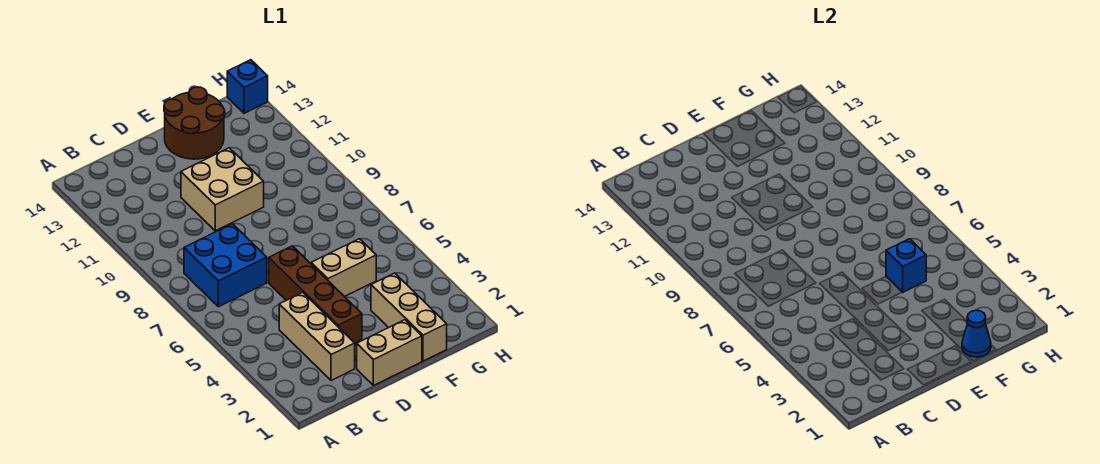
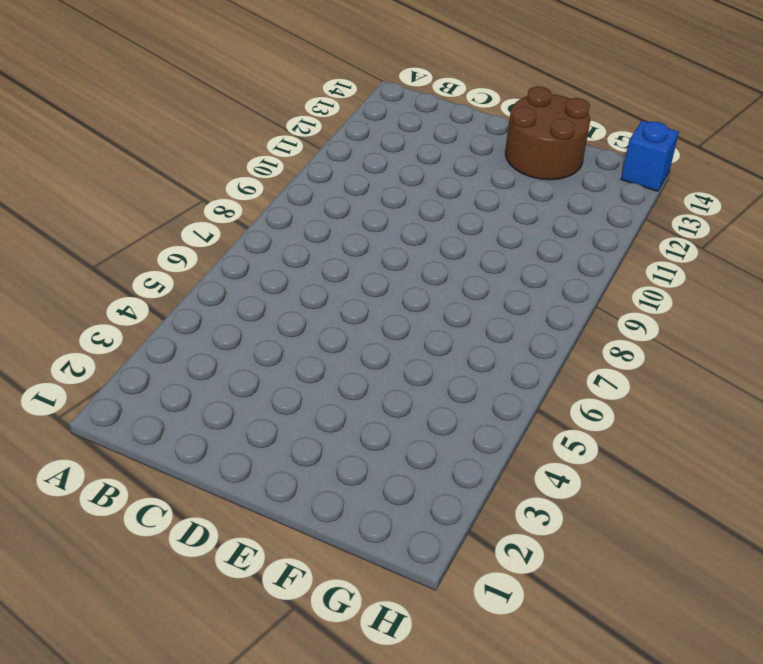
none -> blue brick B7:C8 level 1
none -> tan brick C2:C4 level 1

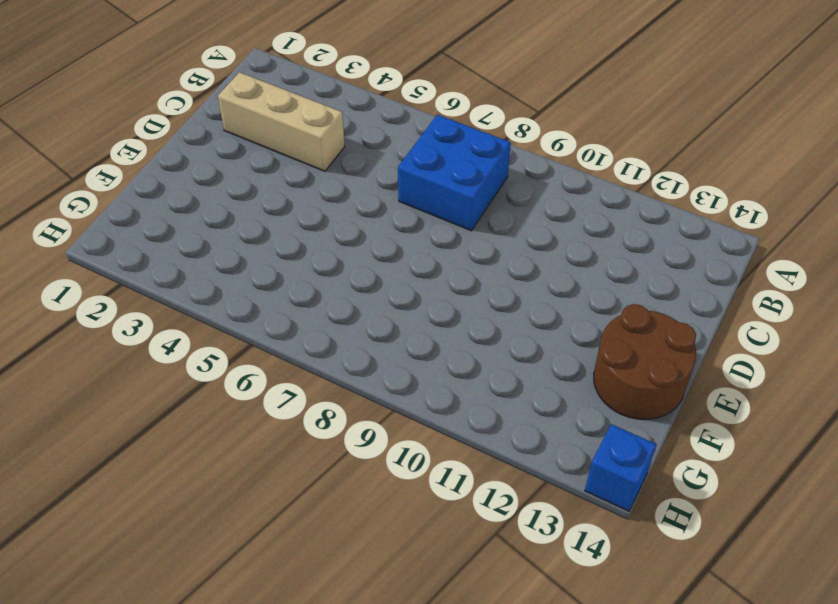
none -> tan brick D1:E1 level 1
none -> brown brick D3:D6 level 1

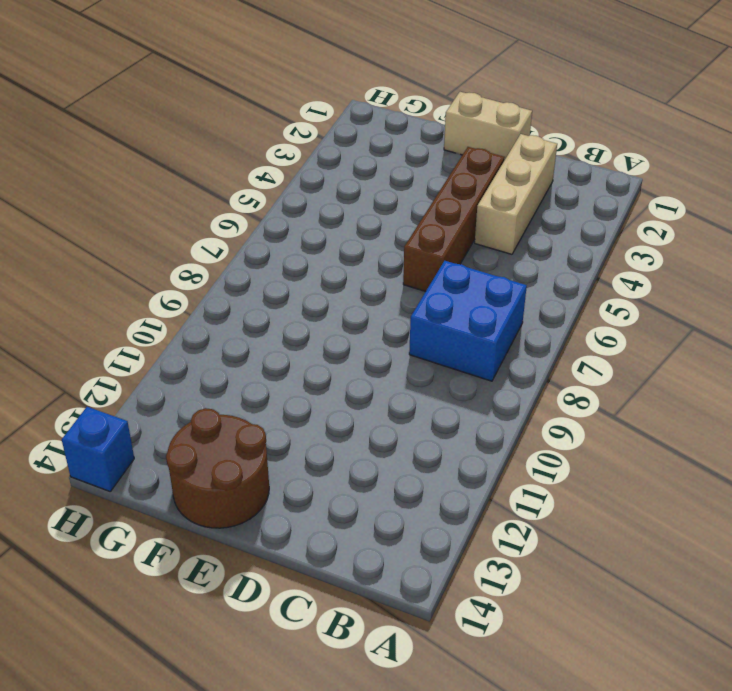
none -> tan brick D10:E11 level 1
none -> tan brick E5:F5 level 1

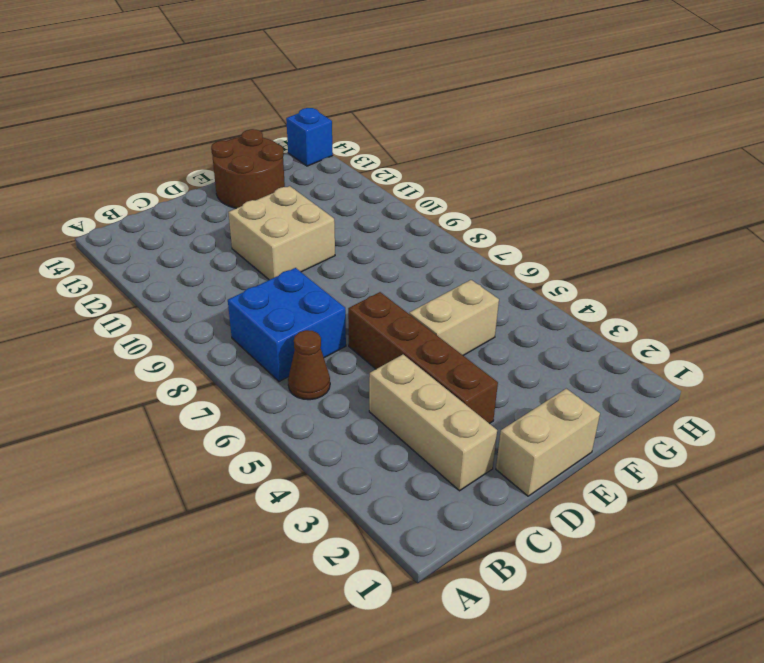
brown cone B6 level 1 -> none
none -> tan brick F1:F3 level 1
none -> blue cone F1 level 2

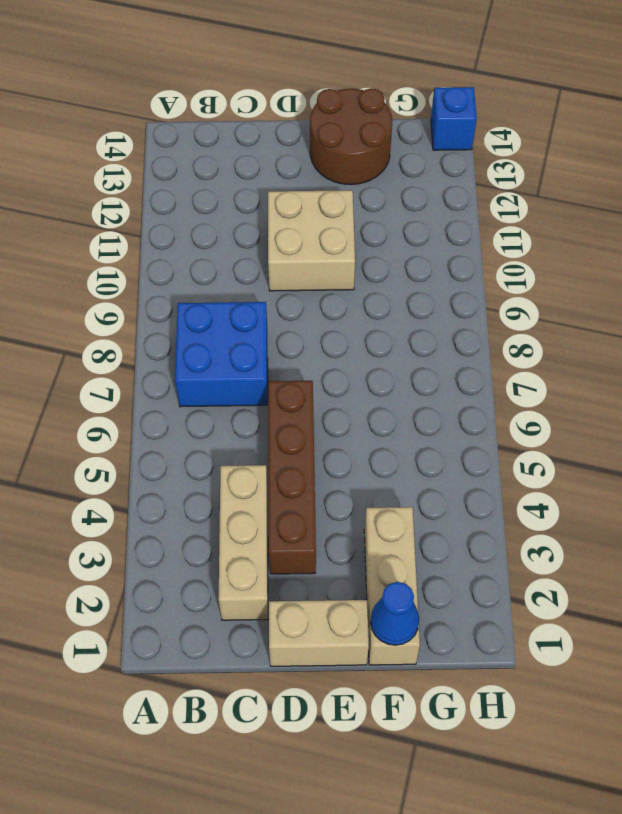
none -> tan brick E5:F5 level 1
none -> blue brick F5 level 2

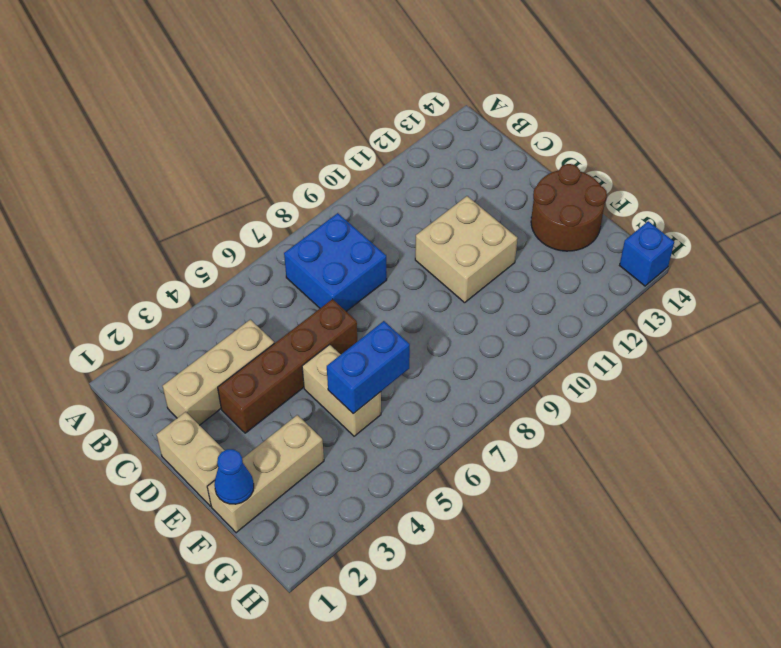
blue brick F5:F6 level 2 -> blue brick F5 level 2

